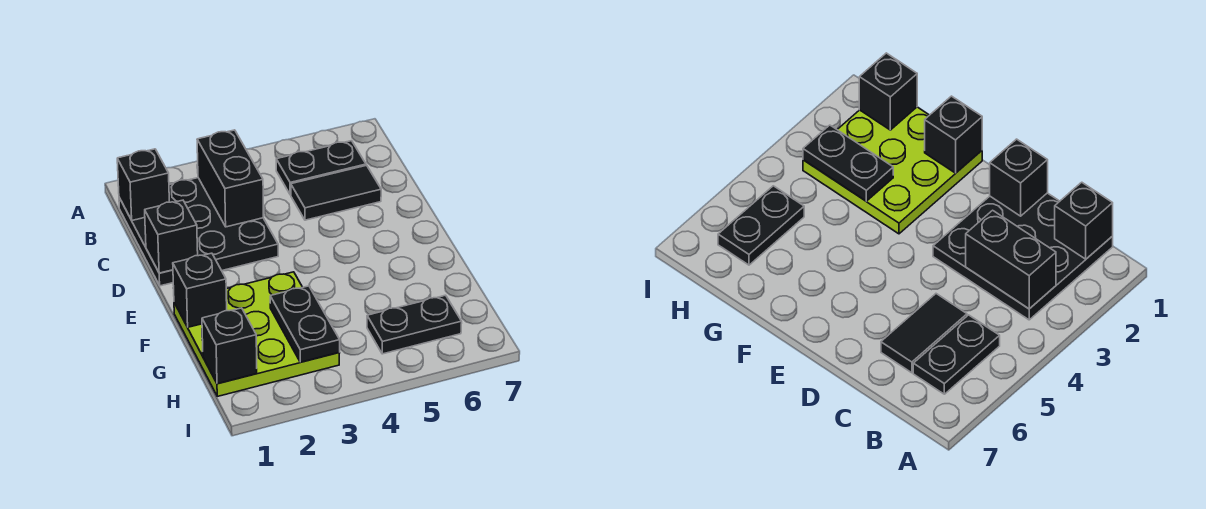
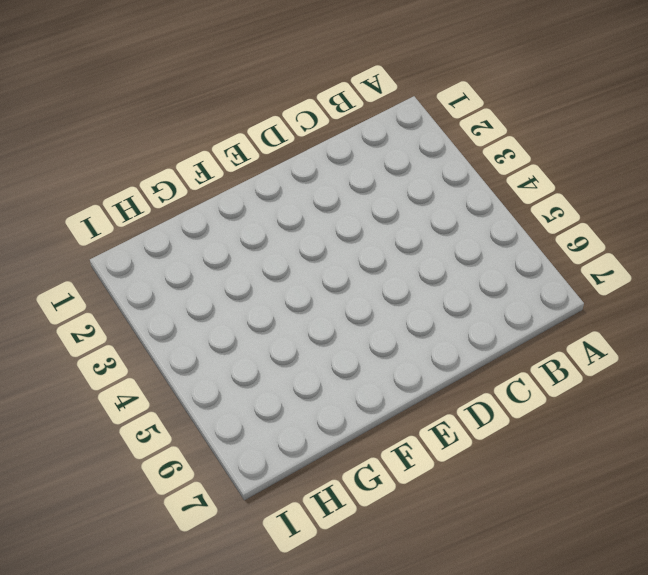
none -> black plate B1:D3 level 1
none -> black plate B5:B6 level 1

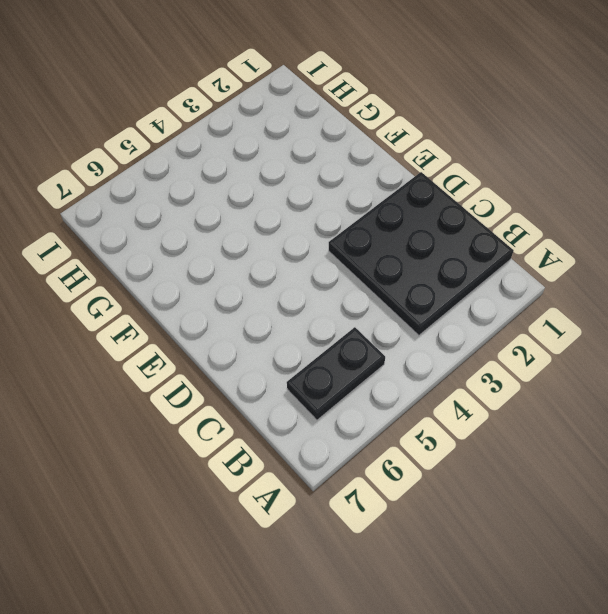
none -> black tile C5:C6 level 1
none -> lime plate F1:H3 level 1

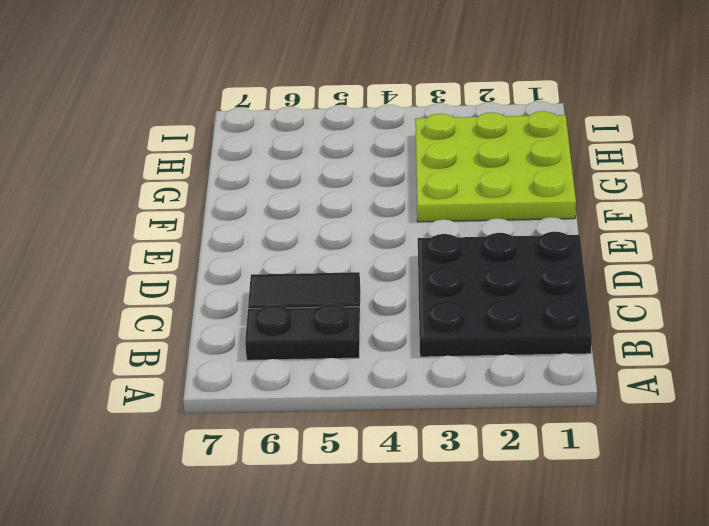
none -> black plate H5:H6 level 1
none -> black brick B1 level 2

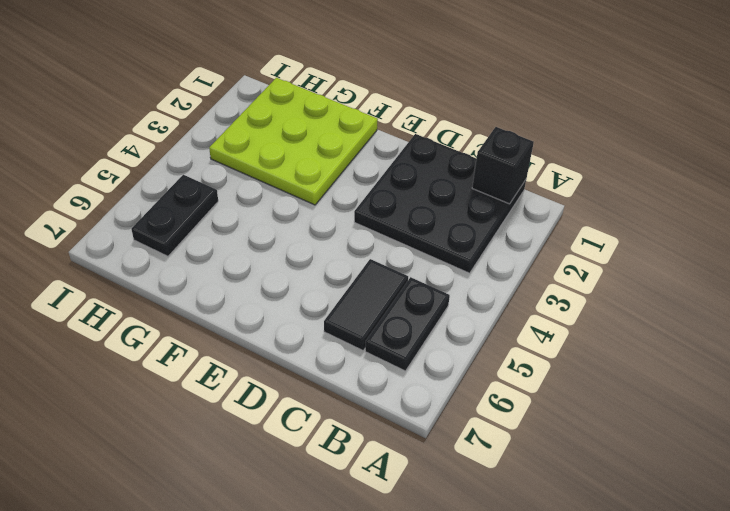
none -> black brick B3:C3 level 2
none -> black brick D1 level 2

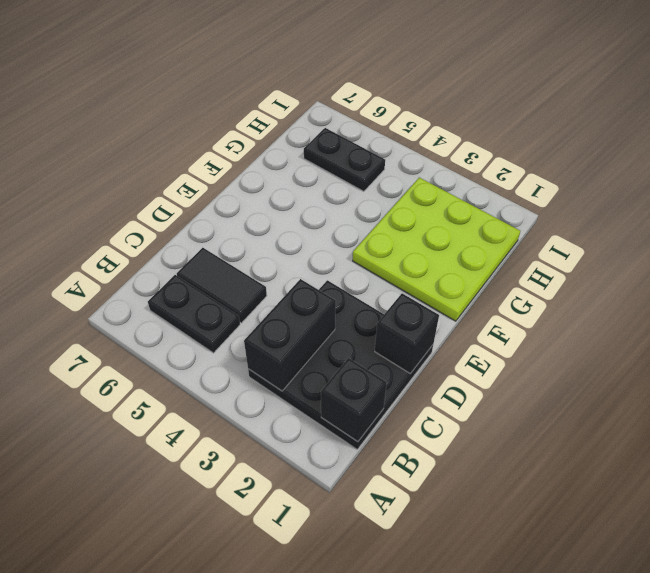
none -> black brick F1 level 2
none -> black plate G3:H3 level 2

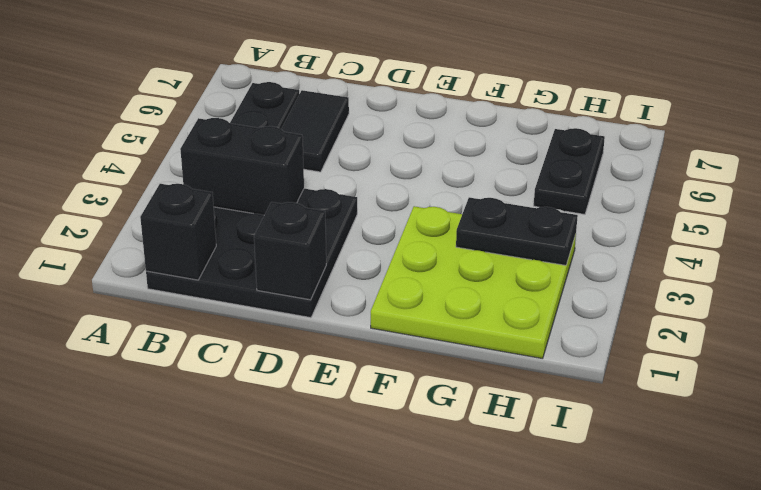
none -> black brick F1 level 2
none -> black brick H1 level 2

